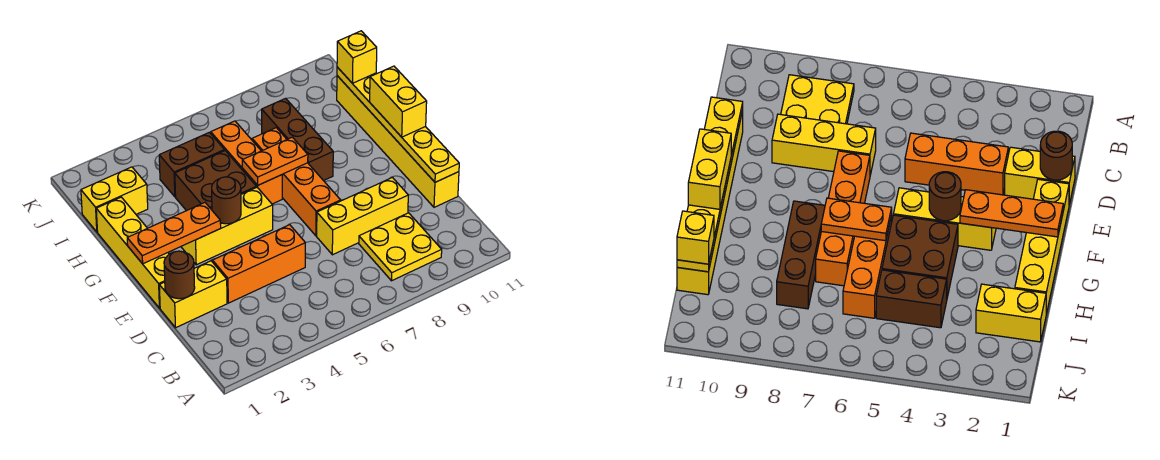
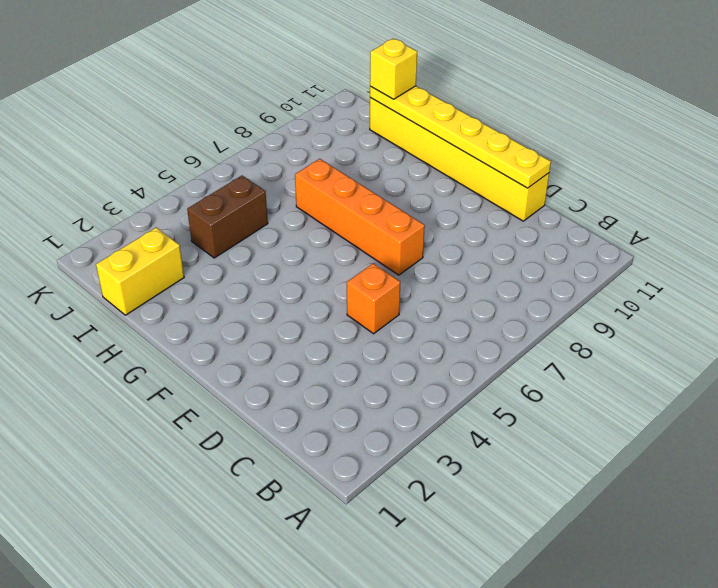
orange brick D5 level 1 -> orange brick D3:D5 level 1
none -> yellow plate B8:C9 level 1
none -> yellow brick D1:D2 level 1
none -> yellow brick D7:D9 level 1

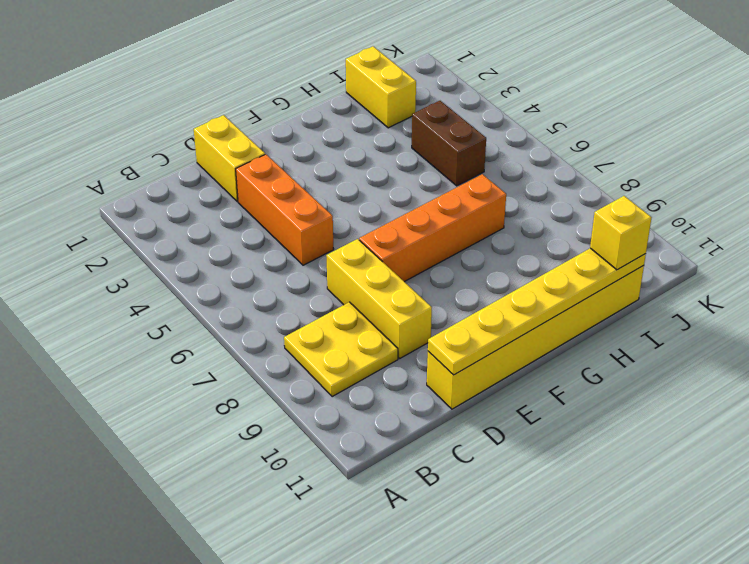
none -> yellow brick E1:H1 level 1
none -> yellow brick F3:F5 level 1
none -> brown brick G4:H5 level 1

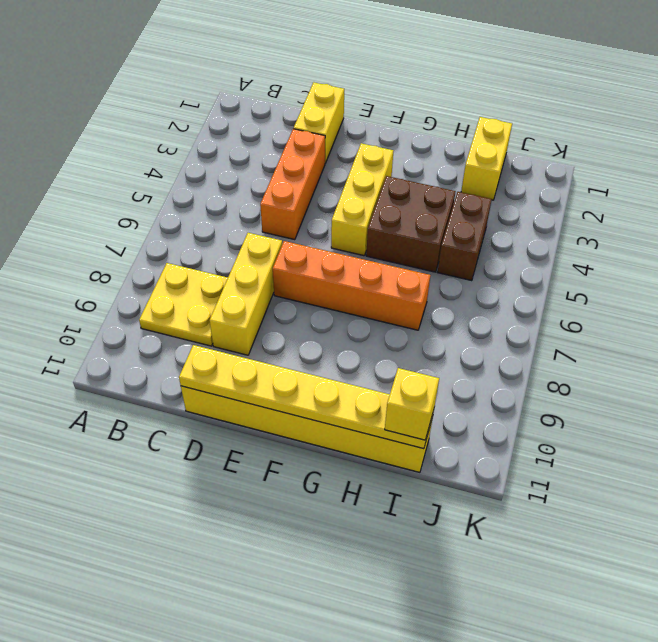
none -> yellow brick E1:H1 level 1
none -> orange brick G6:I6 level 1
none -> brown brick G8:I8 level 1

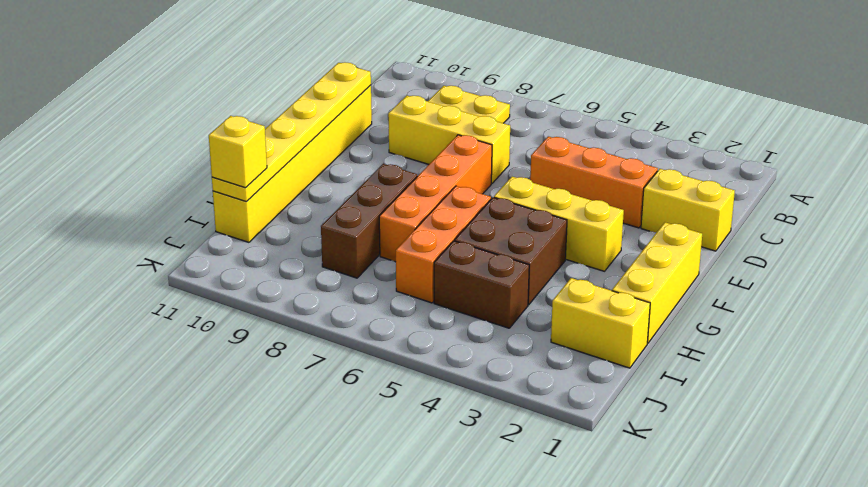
yellow brick F1:H1 level 1 -> yellow brick E1:H1 level 1
none -> brown round brick D1 level 2
none -> orange plate F1:F3 level 2
none -> brown round brick F4 level 2

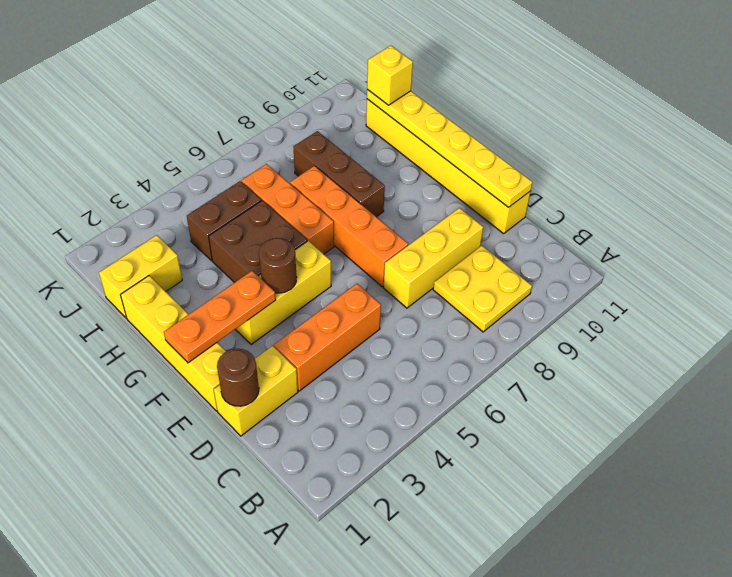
none -> orange plate G6:G7 level 2
none -> yellow brick F11:G11 level 3

